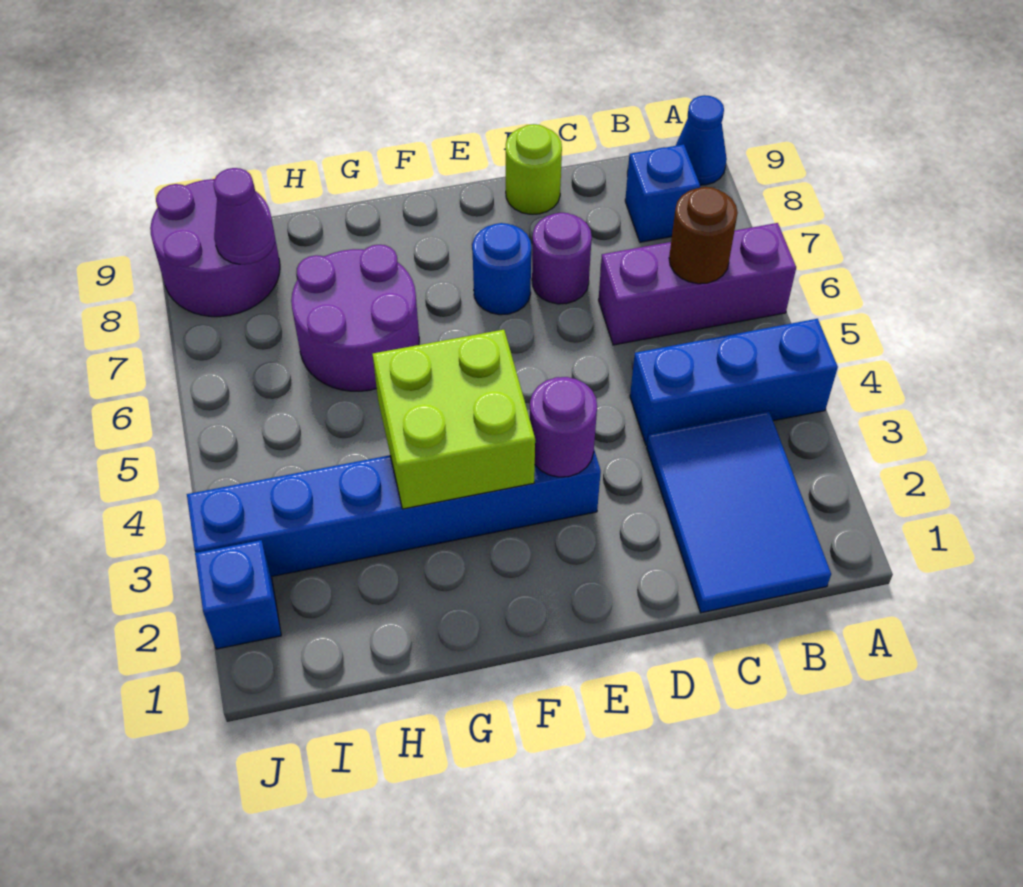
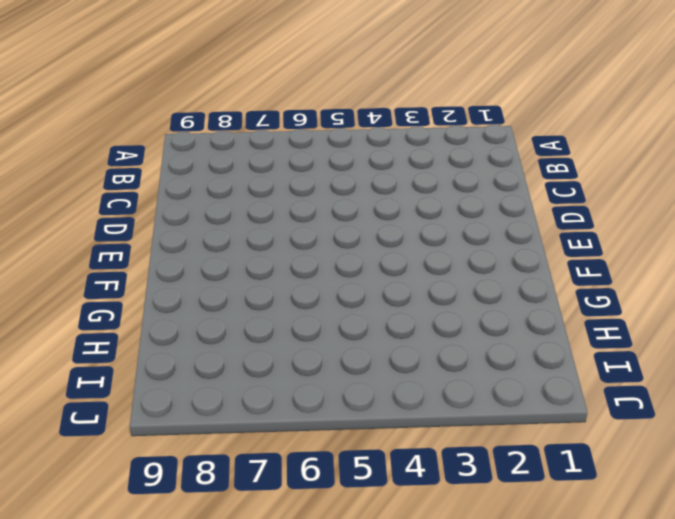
none -> blue brick A4:C4 level 1
none -> purple brick A6:C6 level 1
none -> blue cone A9 level 1

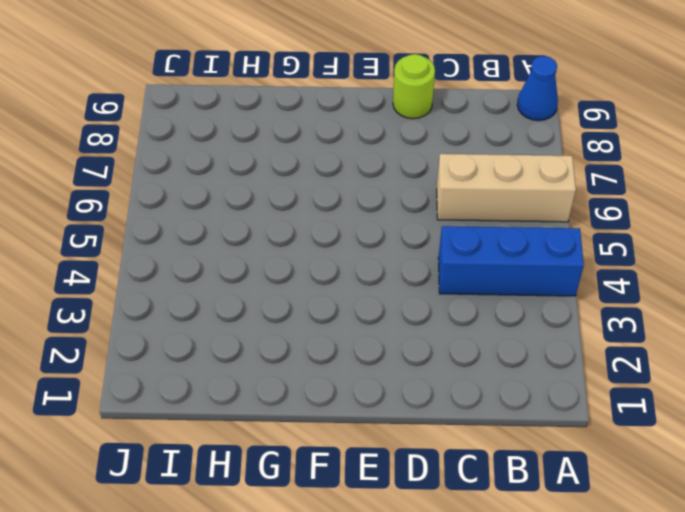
tan brick A6:C6 level 1 -> purple brick A6:C6 level 1
none -> blue tile B1:C3 level 1
none -> blue brick B8 level 1
none -> purple round brick D7 level 1

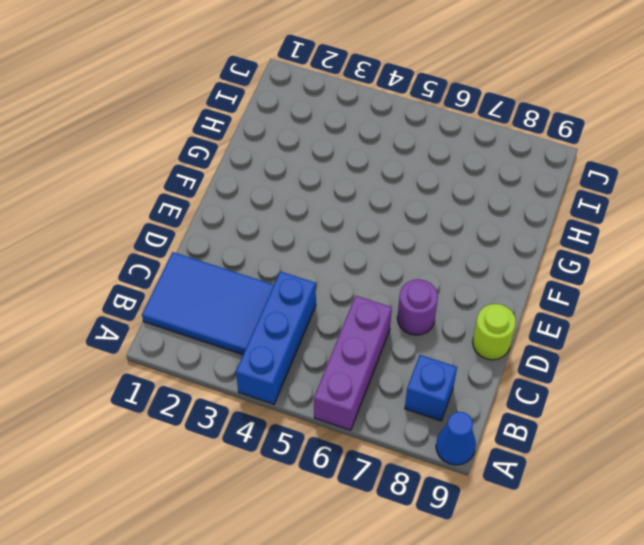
none -> blue brick E3:J3 level 1
none -> blue round brick E7 level 1
none -> purple round brick G6:H7 level 1

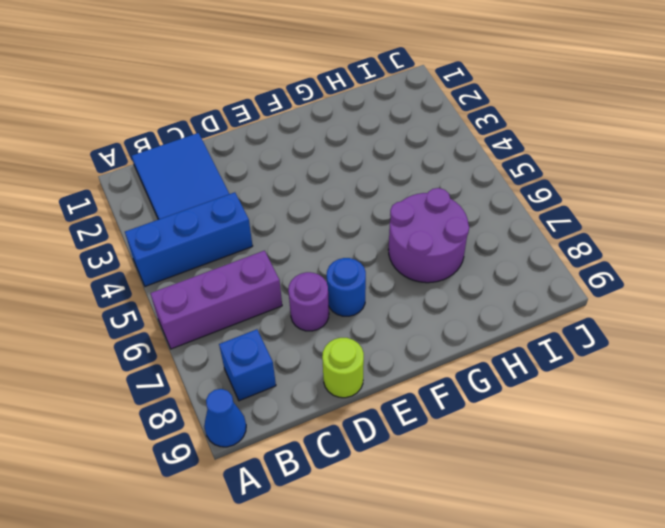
none -> blue brick E3:J3 level 1
none -> purple round brick I8:J9 level 1
none -> blue brick J2 level 1

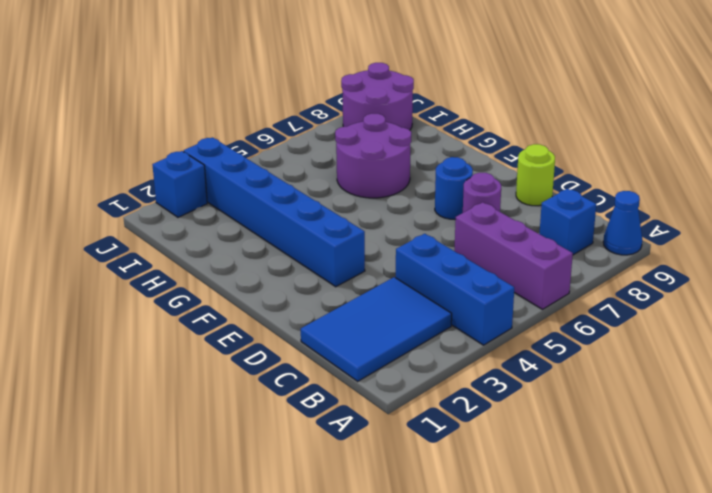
none -> brown round brick B6 level 2
none -> purple round brick E3 level 2
none -> lime brick F3:G4 level 2

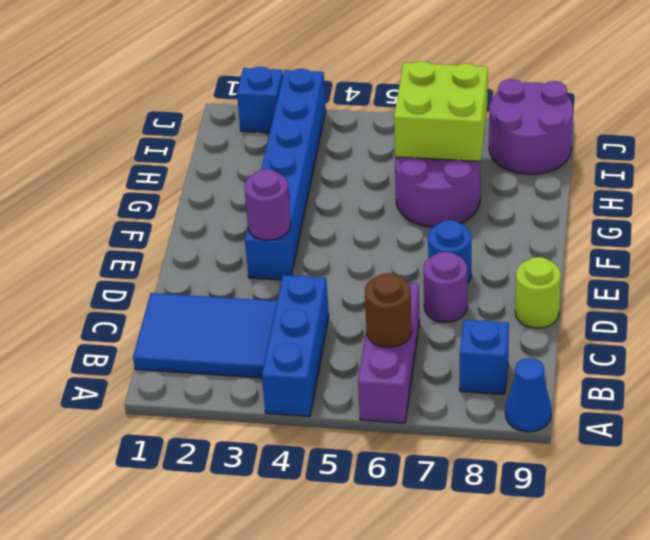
lime brick H6:I7 level 2 -> lime brick F3:G4 level 2
none -> purple cone I8 level 2

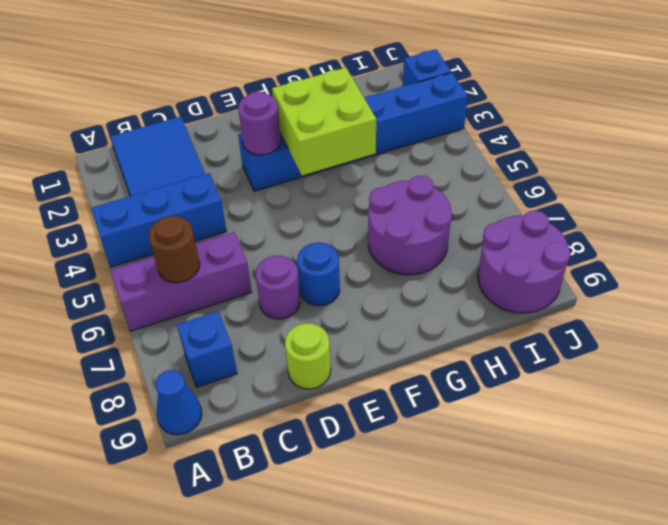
none -> purple cone I8 level 2

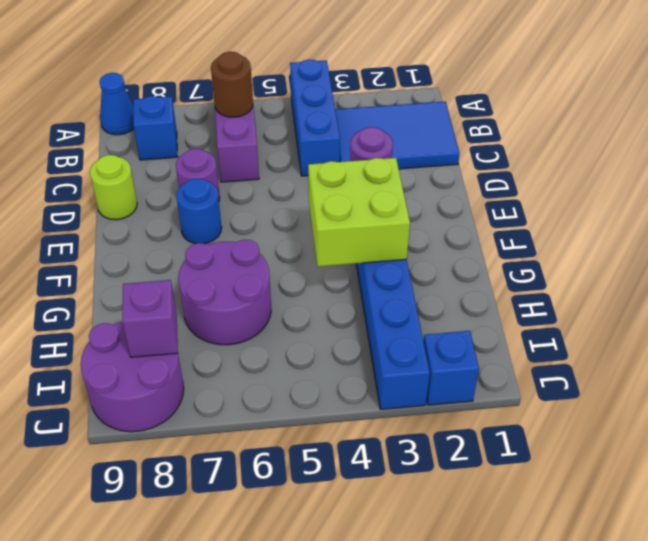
purple brick I8 level 2 -> purple cone I8 level 2

